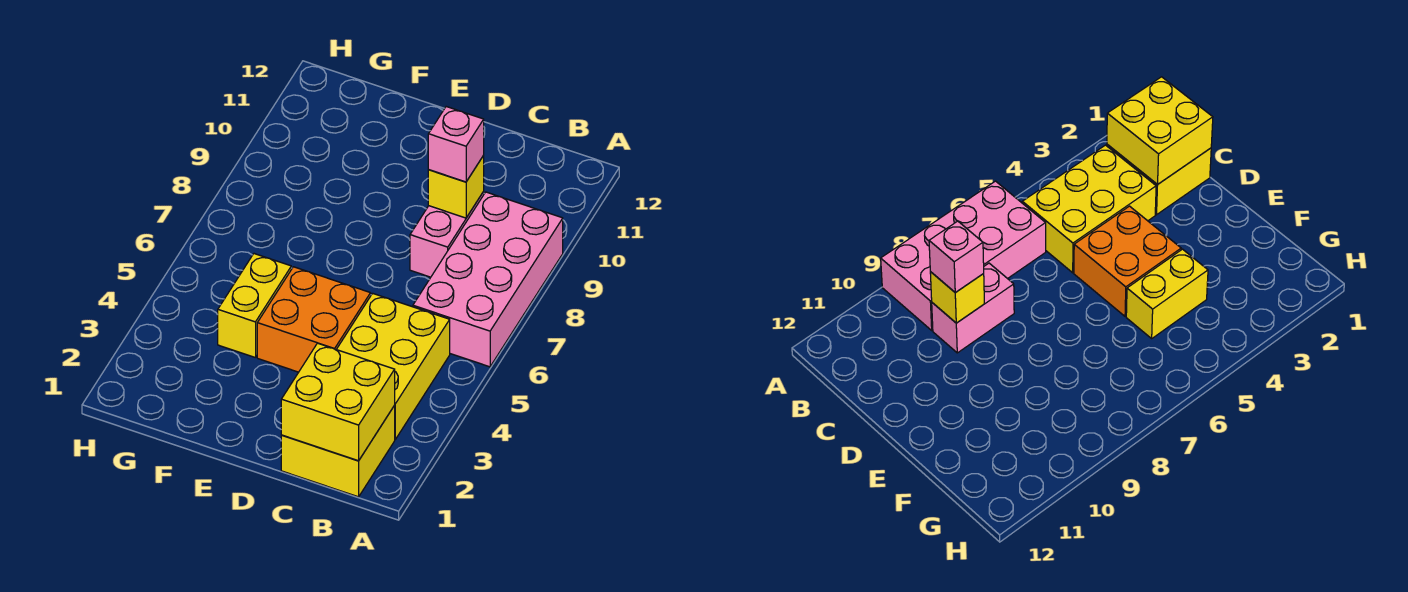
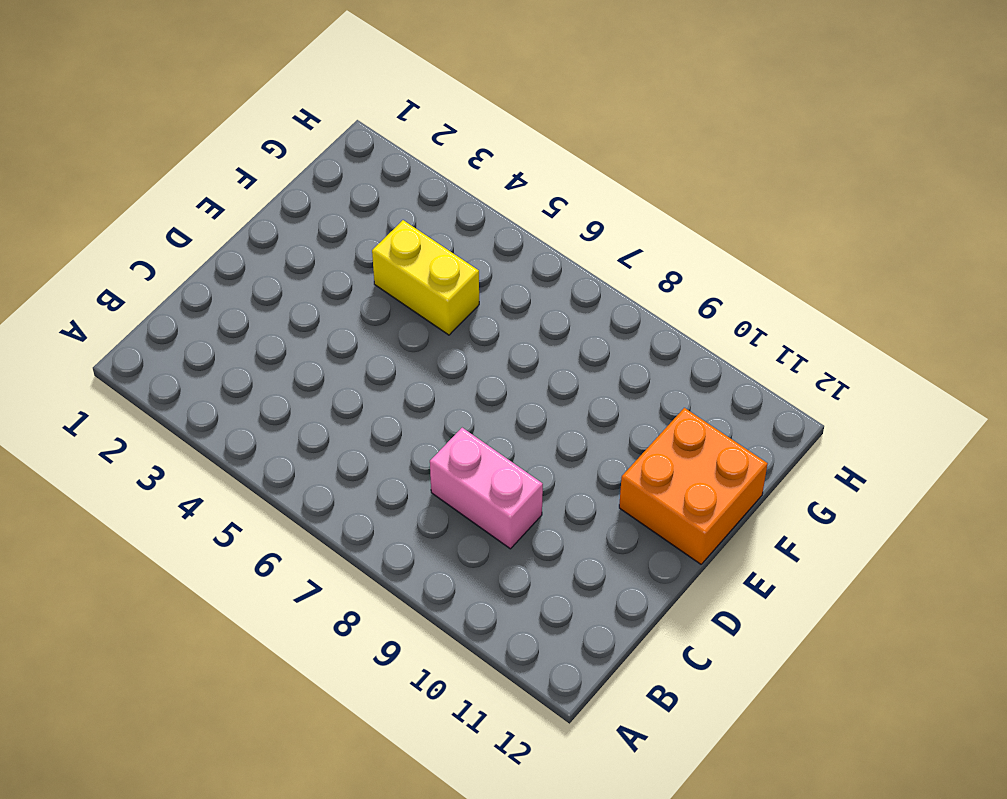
orange brick E11:F12 level 1 -> orange brick D4:E5 level 1
none -> pink brick A6:B9 level 1
none -> yellow brick B1:C2 level 1

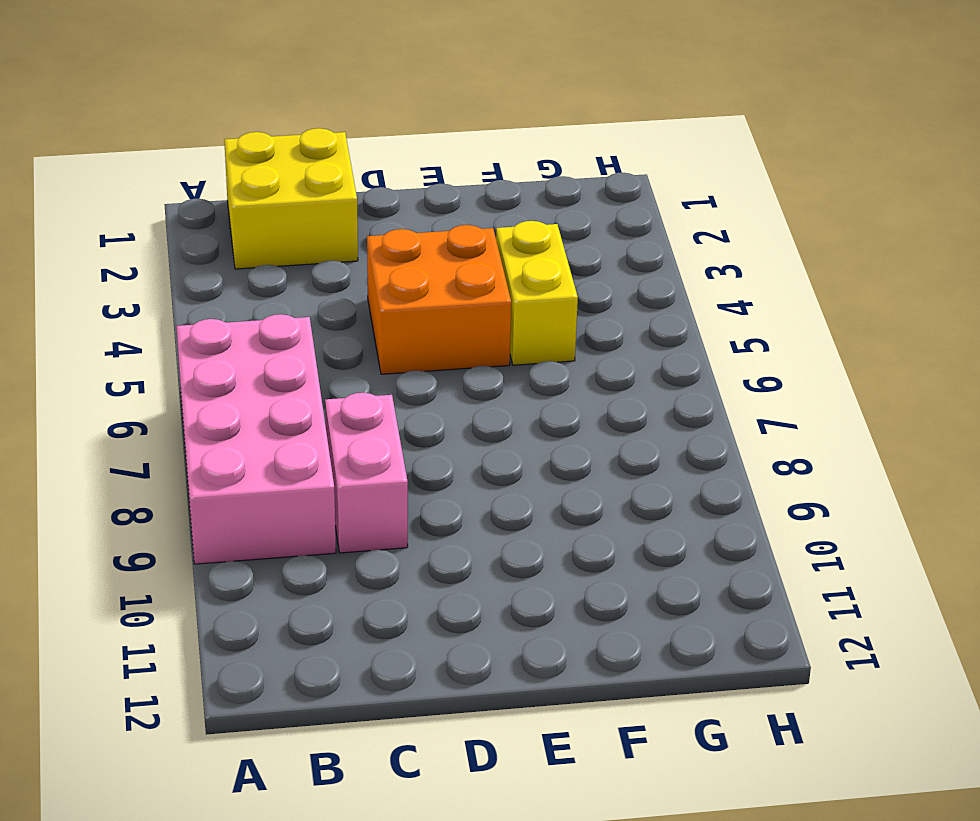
none -> yellow brick B3:C5 level 1
none -> yellow brick B1:C2 level 2

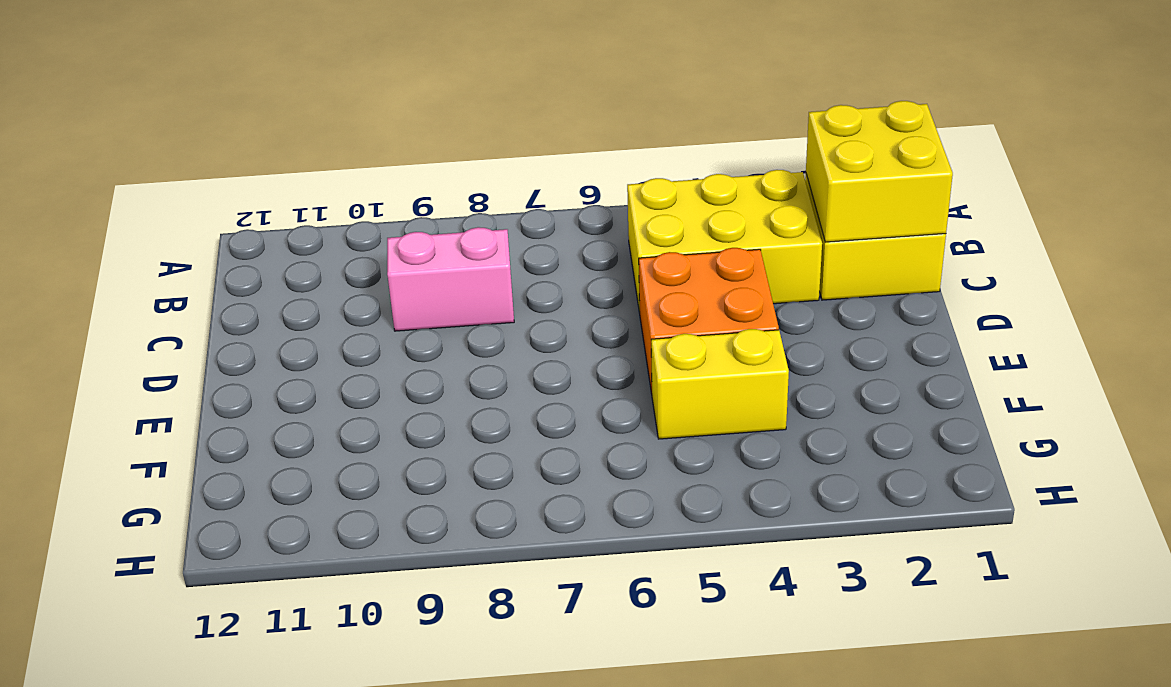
none -> pink brick A6:B9 level 1
none -> yellow brick C9 level 2

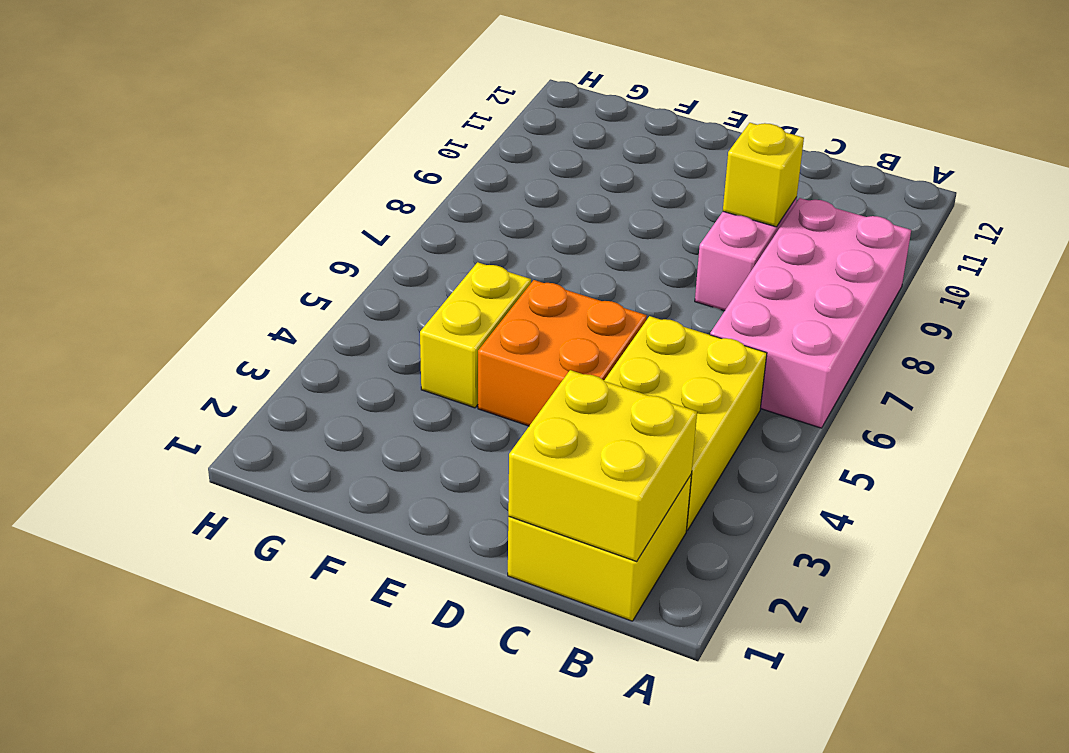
none -> pink brick C9 level 3

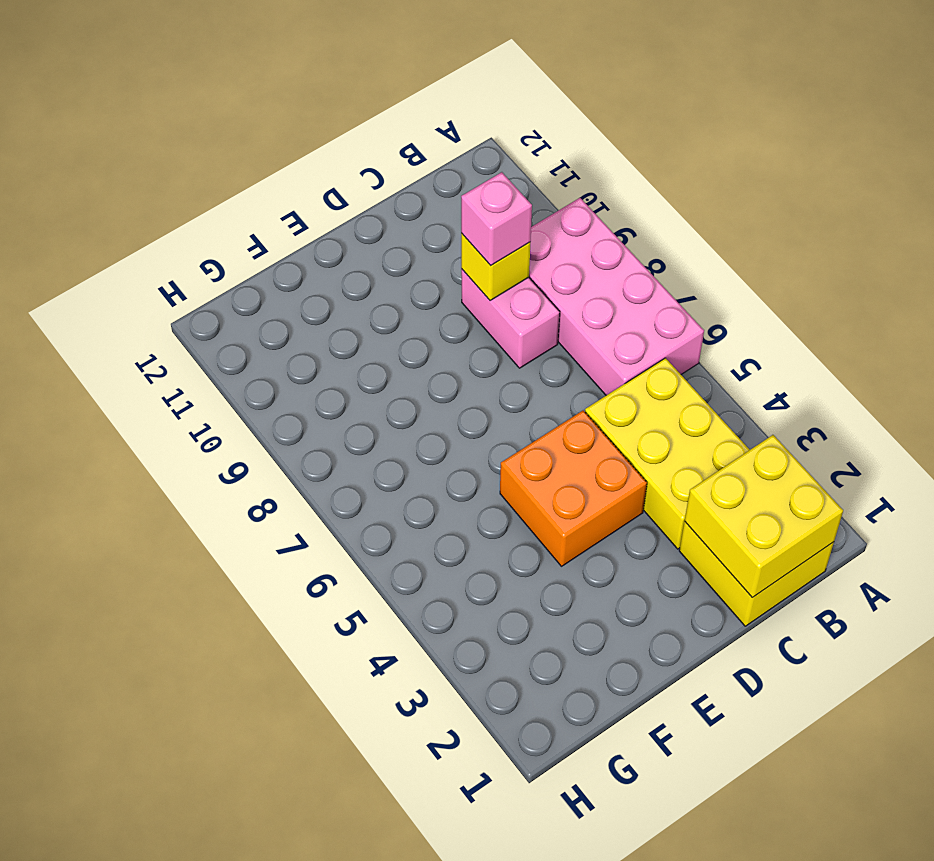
none -> yellow brick F4:F5 level 1

